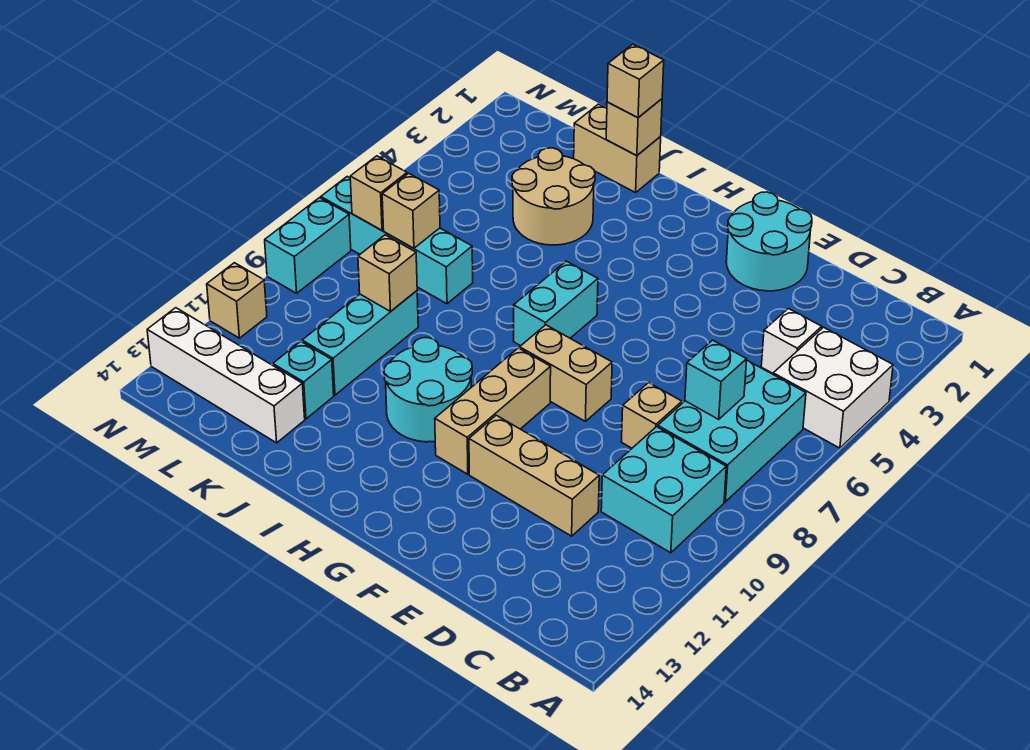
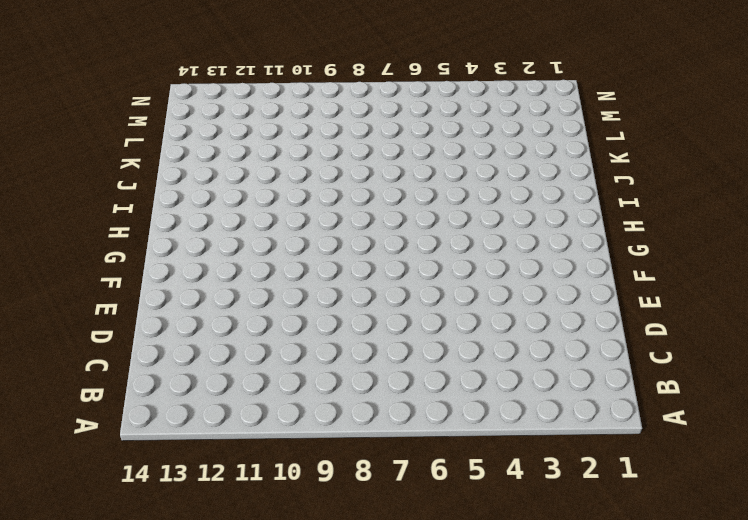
none -> white brick A4:B5 level 1
none -> cyan brick B6:C8 level 1
none -> cyan brick B9:C10 level 1

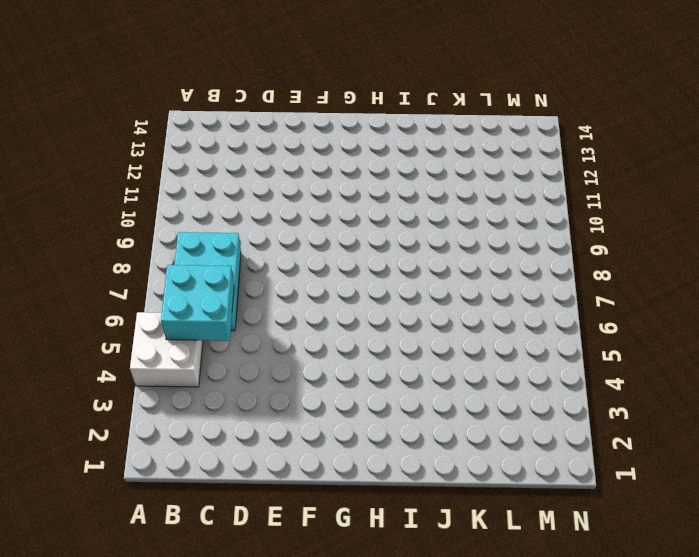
cyan brick B5:C6 level 2 -> cyan brick B9:C10 level 1
none -> white brick C4 level 1
none -> tan brick D8 level 1
none -> tan brick D11:F11 level 1

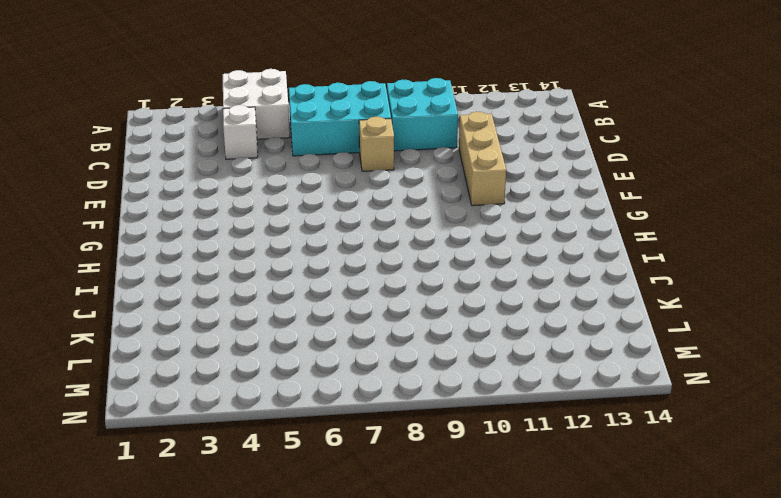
none -> cyan round brick E1:F2 level 1
none -> tan brick F8:G8 level 1
none -> tan brick G9:G11 level 1

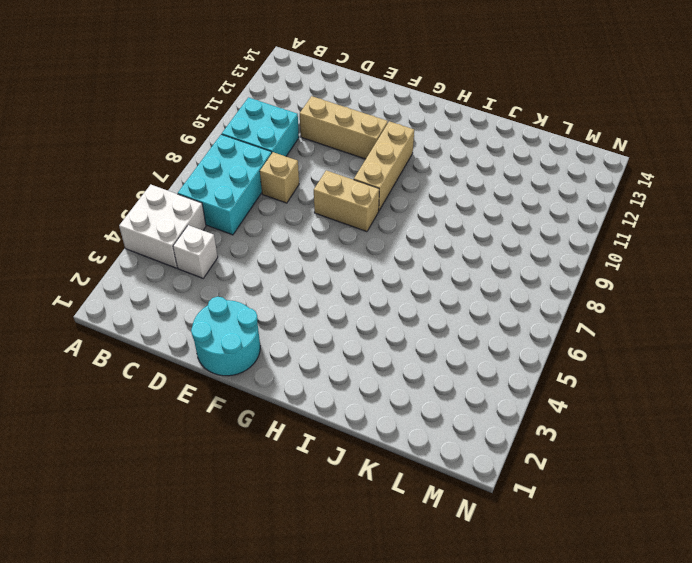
none -> cyan brick H6:H7 level 1
none -> cyan round brick H10:I11 level 1
none -> tan brick J1:K1 level 1

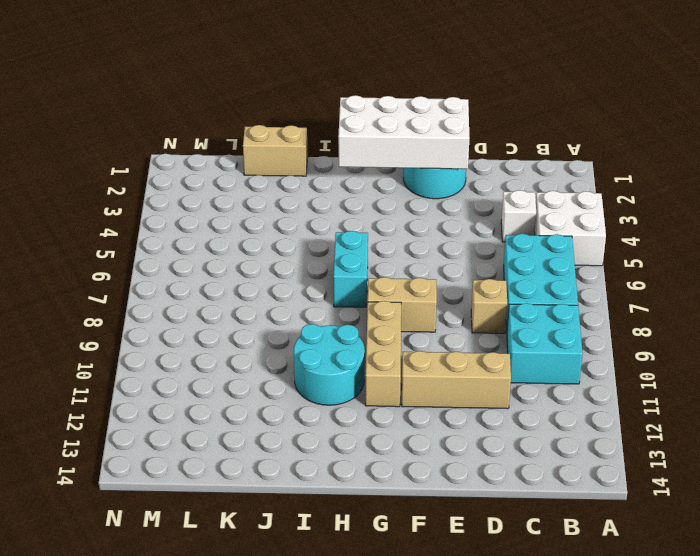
white brick E1:H2 level 2 -> none
none -> tan round brick J3:K4 level 1
none -> cyan brick K7:N7 level 1
none -> cyan brick K9:K11 level 1

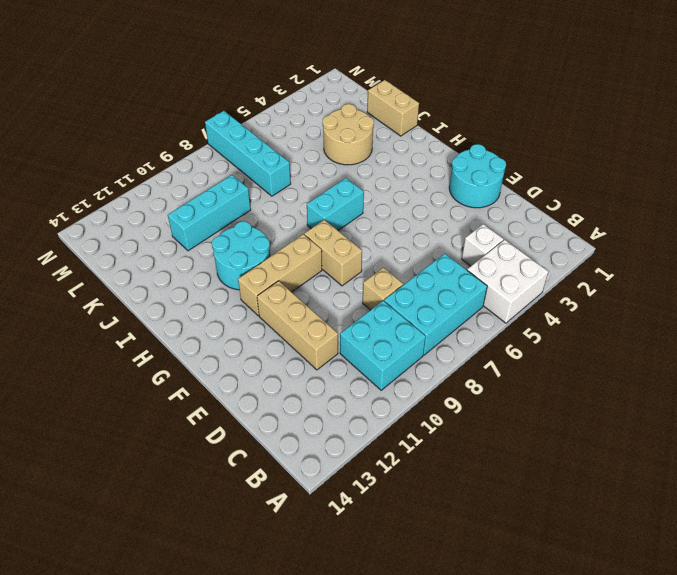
none -> cyan brick K12 level 1
none -> white brick K13:N13 level 1
none -> cyan brick N8:N9 level 1

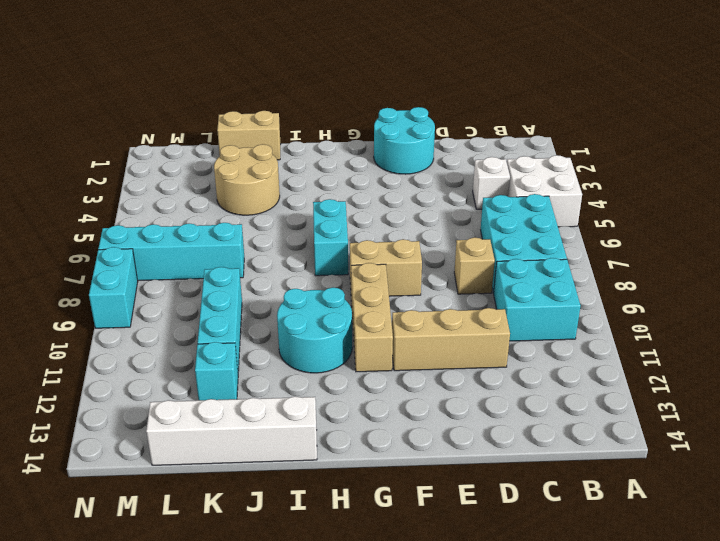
white brick I14:L14 level 1 -> white brick K13:N13 level 1
none -> tan brick N11 level 1
none -> cyan brick C7 level 2
none -> tan brick J1 level 2

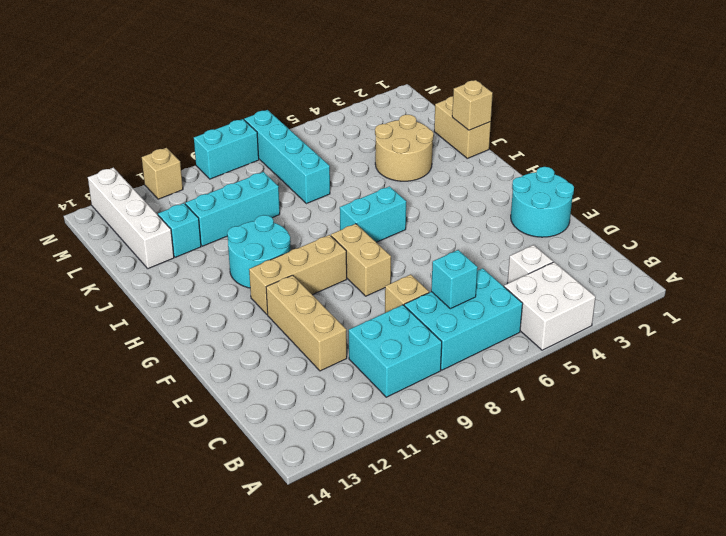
none -> tan brick K9 level 2
none -> tan brick L7 level 2
none -> tan brick M7 level 2

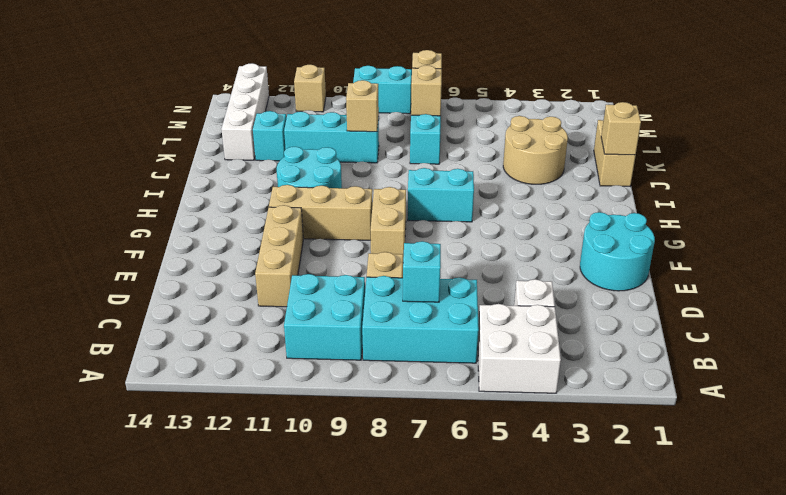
none -> tan brick J1 level 3

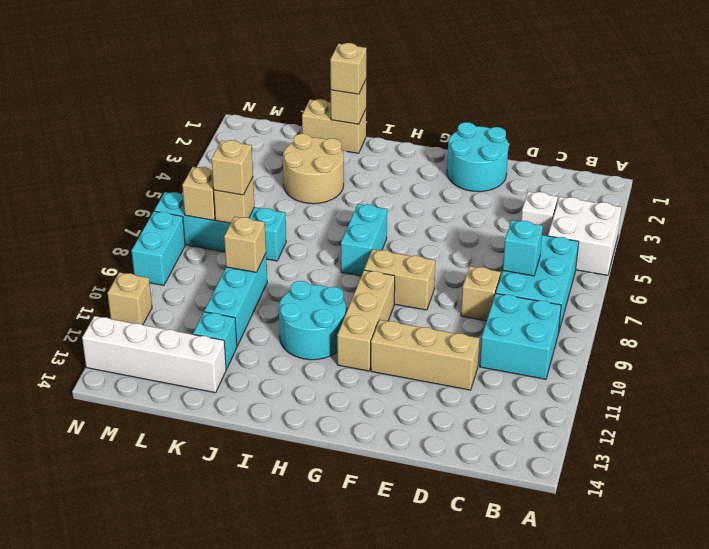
tan brick L7 level 3 -> none

